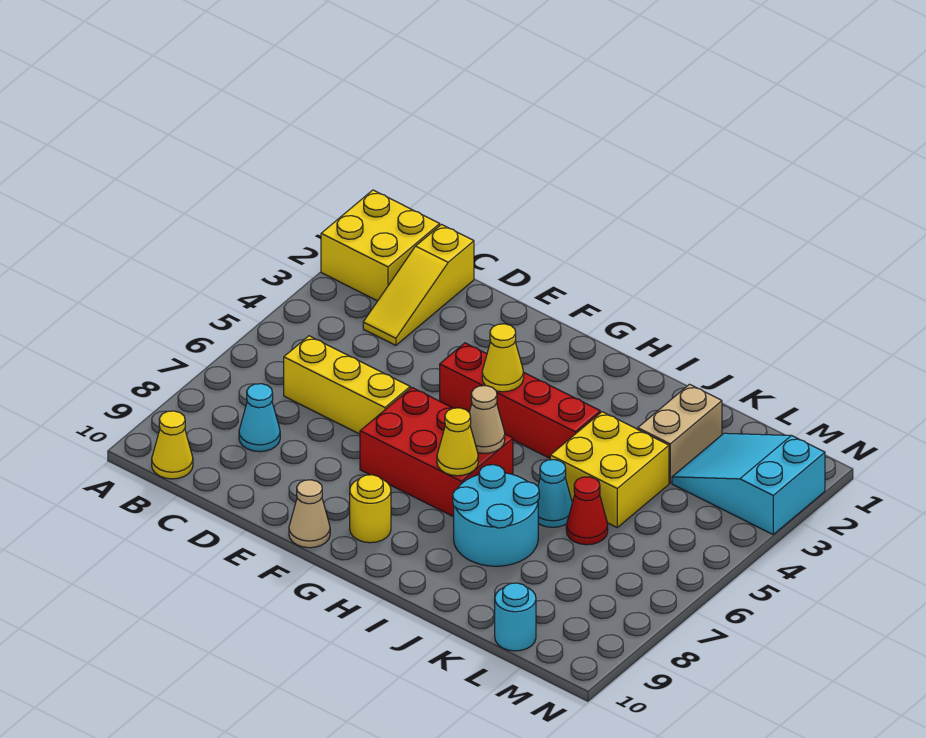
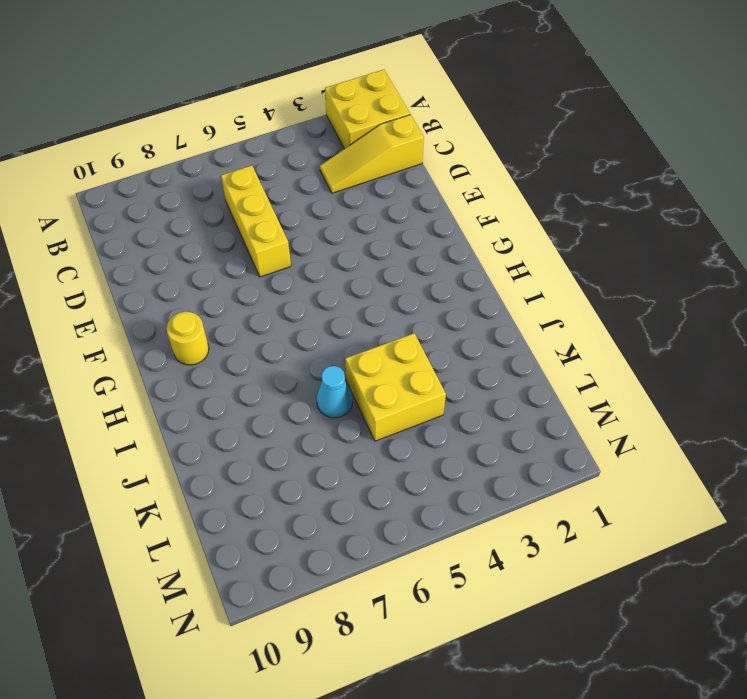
none -> yellow cone B10 level 1
none -> cyan cone C8 level 1
none -> red brick F4:I4 level 1

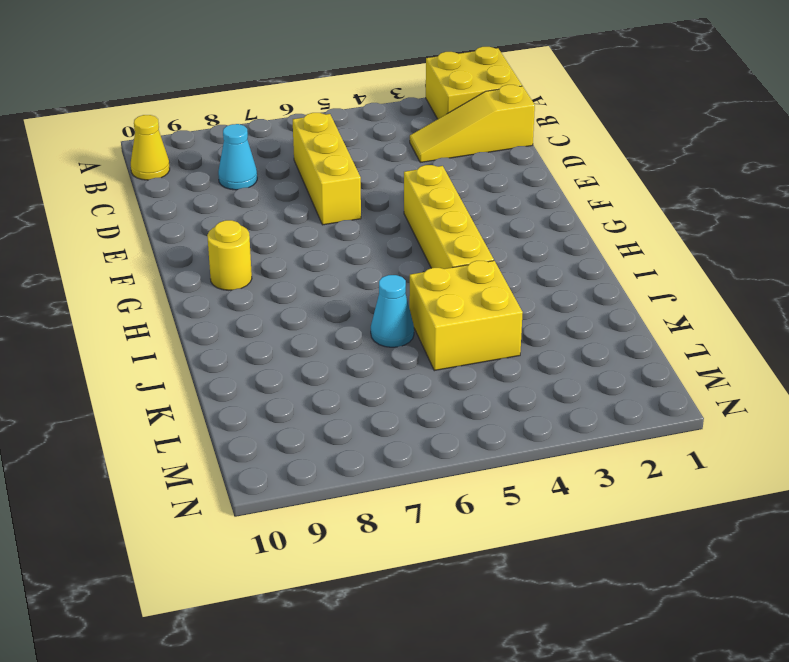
yellow brick F4:I4 level 1 -> red brick F4:I4 level 1
none -> red brick F6:H7 level 1
none -> tan cone F10 level 1
none -> cyan round brick I7:J8 level 1

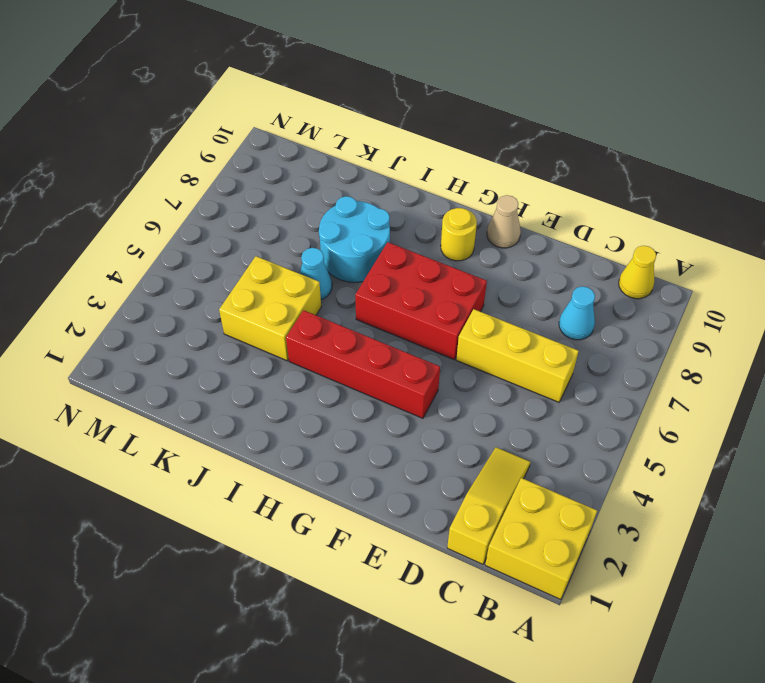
none -> tan brick K2:K3 level 1
none -> red cone K6 level 1
none -> cyan slope L2:N3 level 1 top N

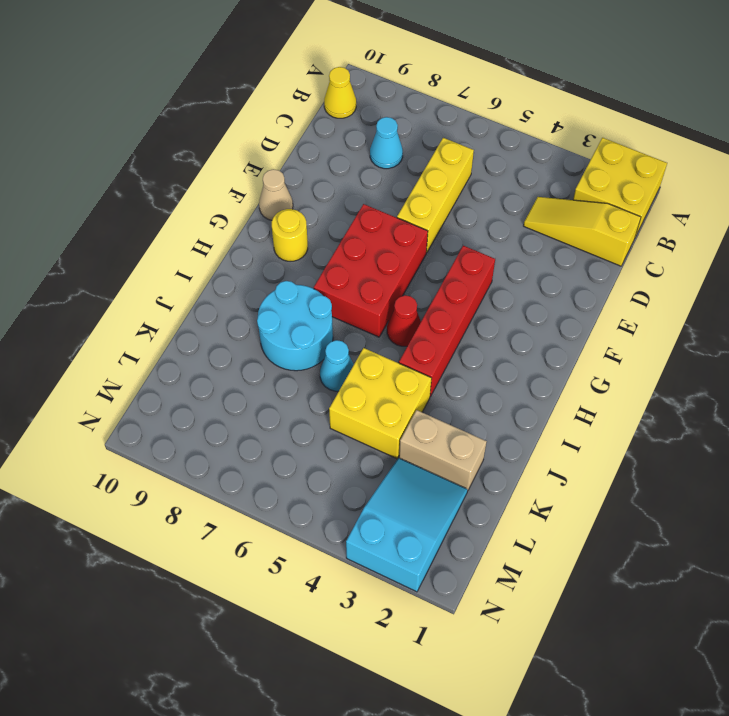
red cone H5 level 1 -> red cone K6 level 1
none -> cyan round brick L10 level 1
none -> yellow cone G4 level 2
none -> tan cone H6 level 2

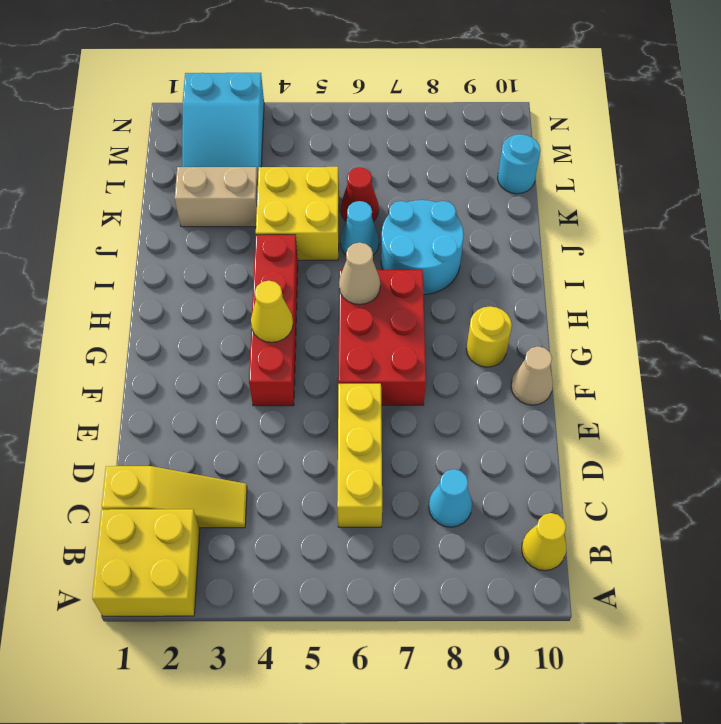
none -> yellow cone H7 level 2

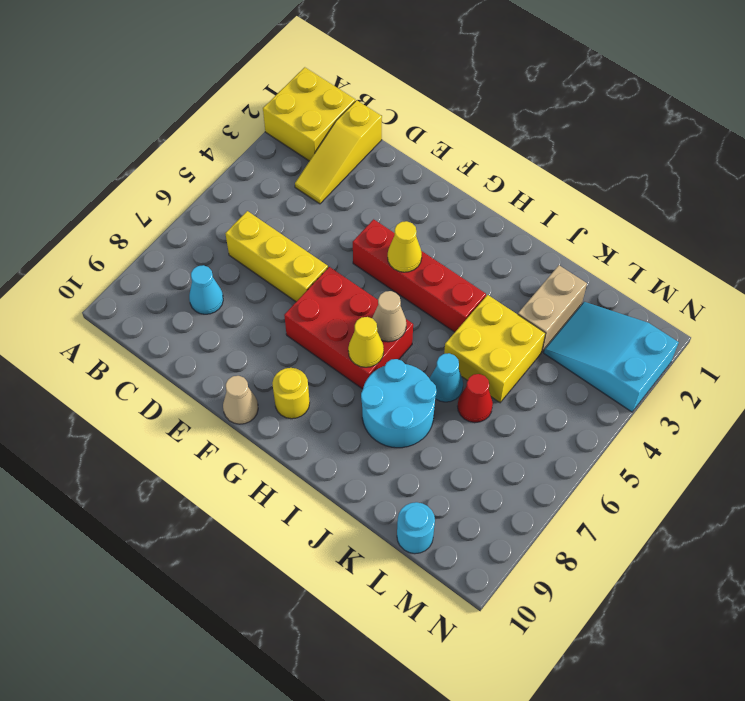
none -> yellow cone B10 level 1

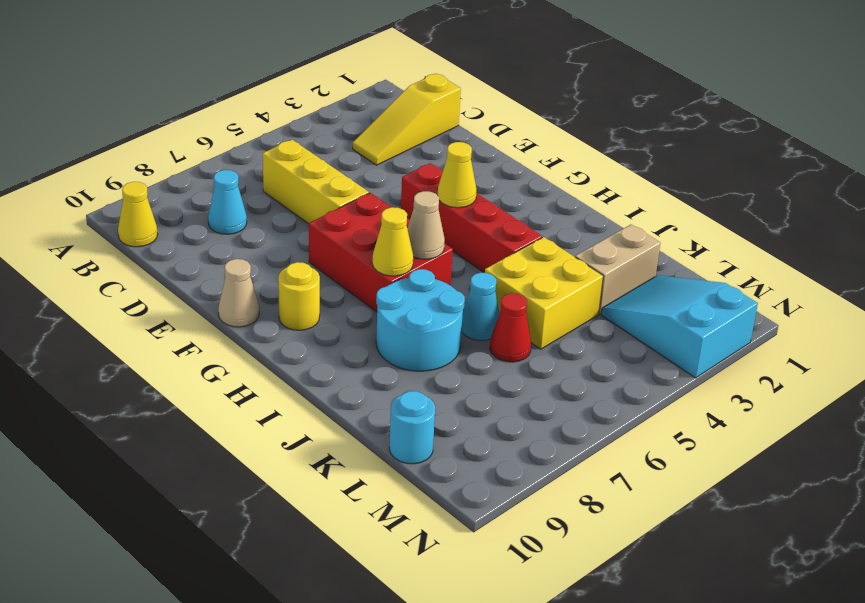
none -> yellow brick A1:B2 level 1

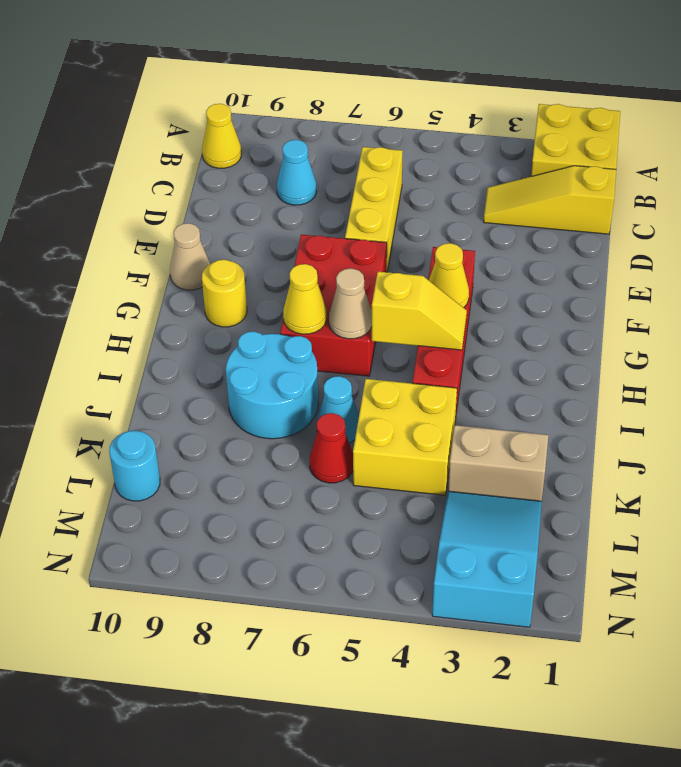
yellow slope H4:H5 level 2 top 5 -> none

